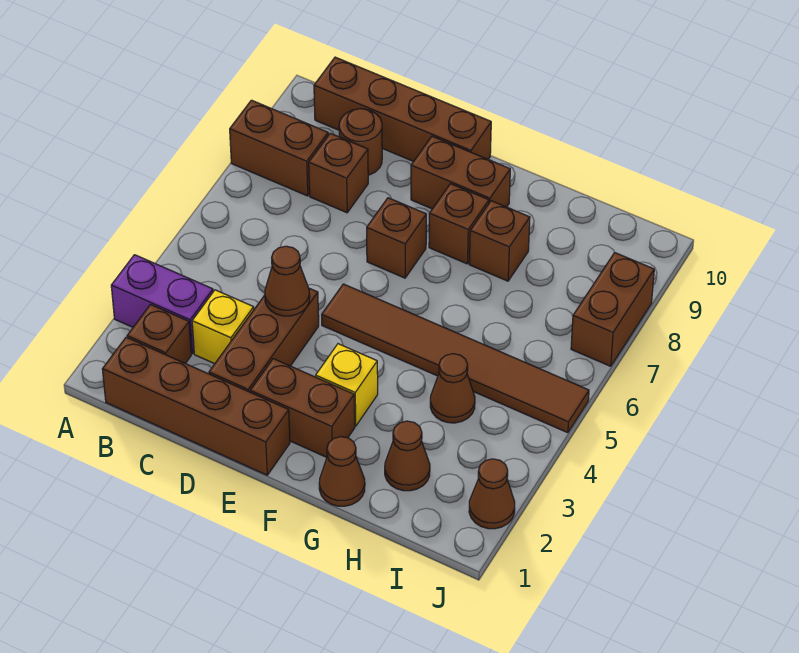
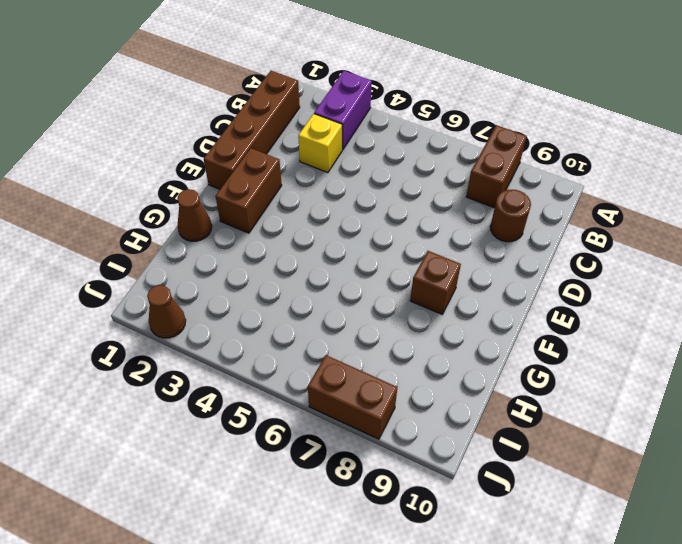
none -> brown brick B2 level 1
none -> brown brick B10:E10 level 1
none -> brown brick C8 level 1

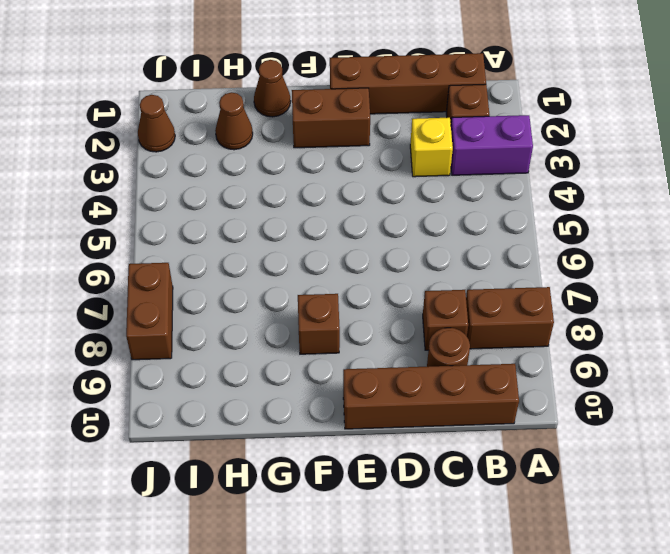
none -> brown brick D2:D4 level 1
none -> brown tile E5:J5 level 1
none -> brown brick E7 level 1

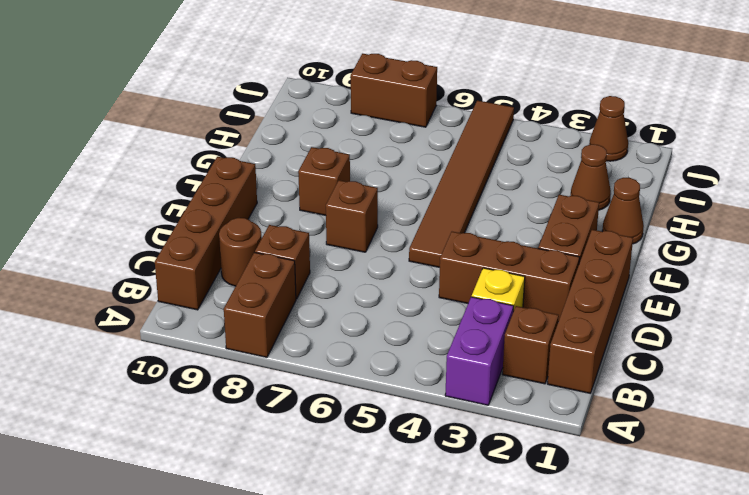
none -> brown brick E9:F9 level 1
none -> yellow brick F3 level 1
none -> brown brick G8 level 1

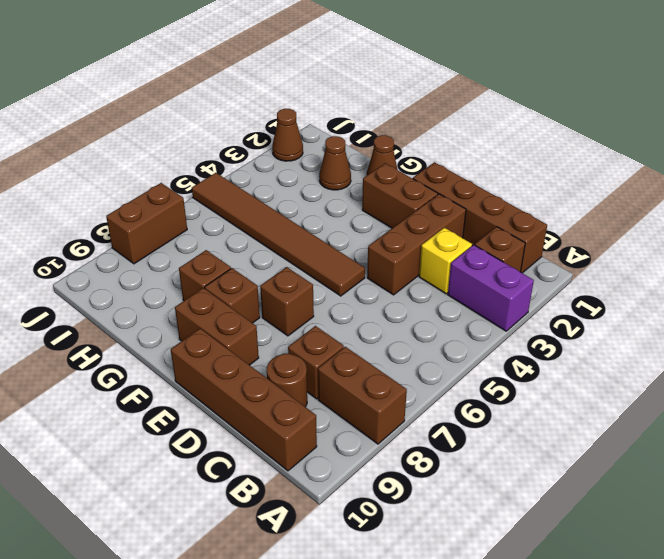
none -> yellow brick F3 level 1
none -> brown cone H4 level 1
none -> brown cone D4 level 2

